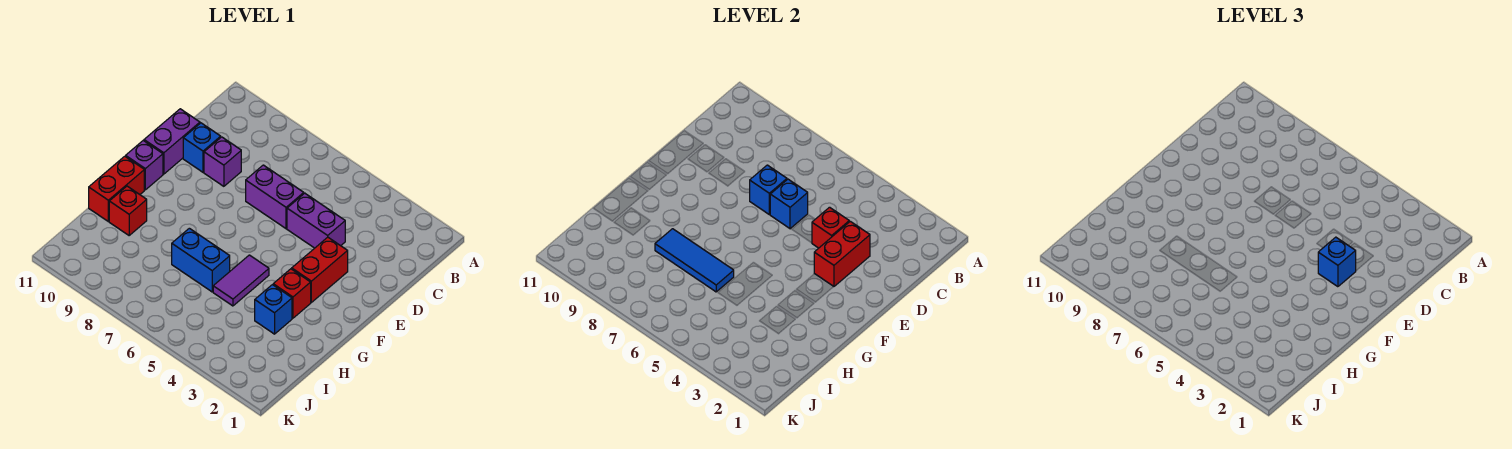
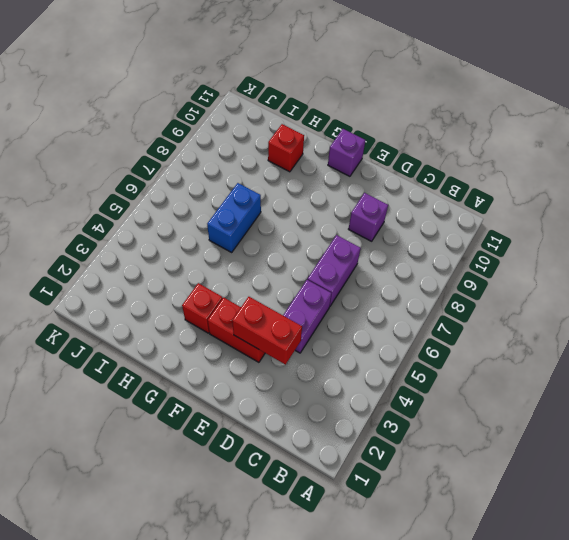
none -> blue brick D10 level 1
none -> purple brick D11:E11 level 1
none -> purple tile G5:H5 level 1

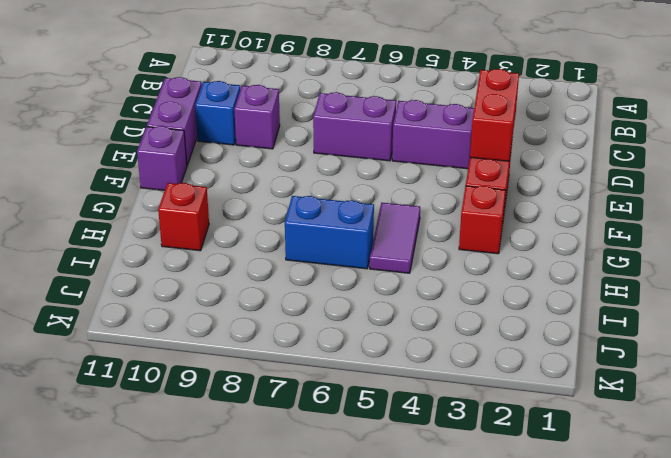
none -> red brick G11:H11 level 1
none -> blue brick H3 level 1
none -> red brick D4 level 2

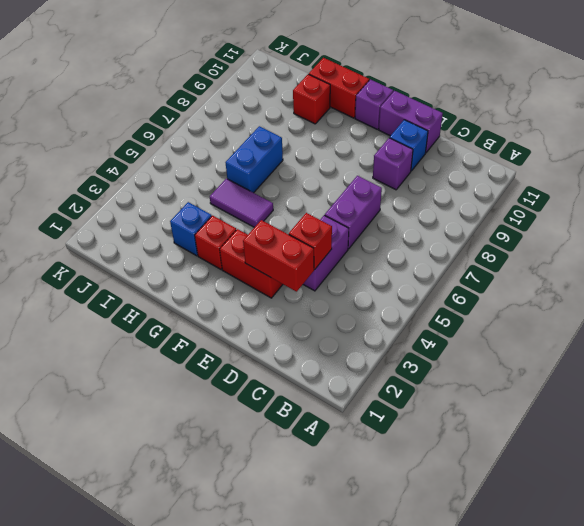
none -> blue brick D6 level 2
none -> blue brick D7 level 2
none -> blue tile H6:H8 level 2

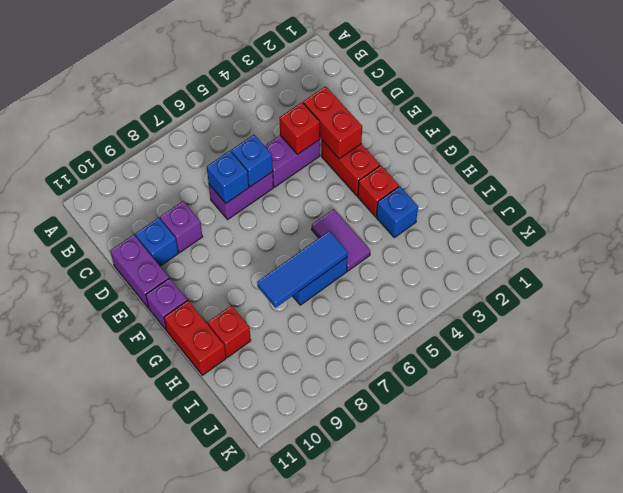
none -> blue brick E3 level 3

